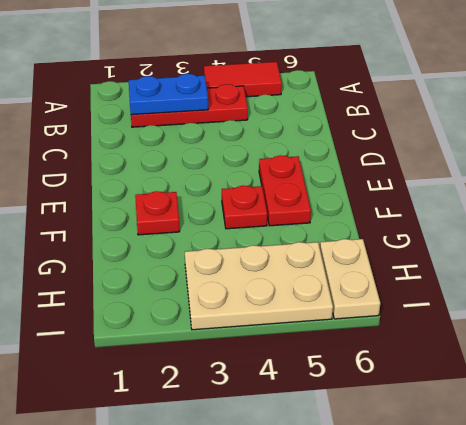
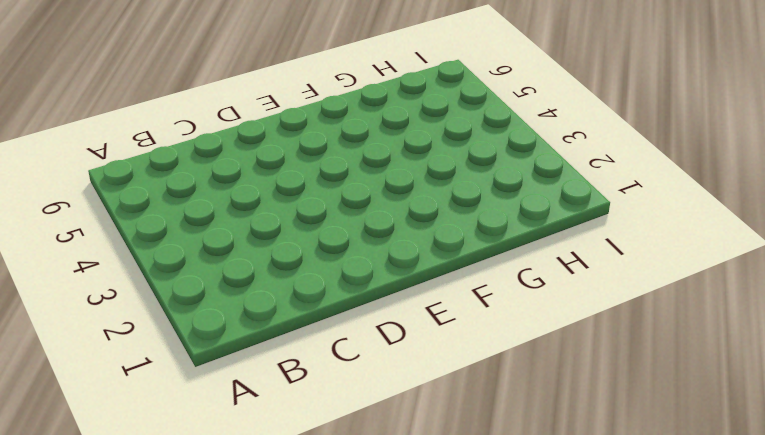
none -> red tile A4:A5 level 1
none -> red plate B2:B4 level 1

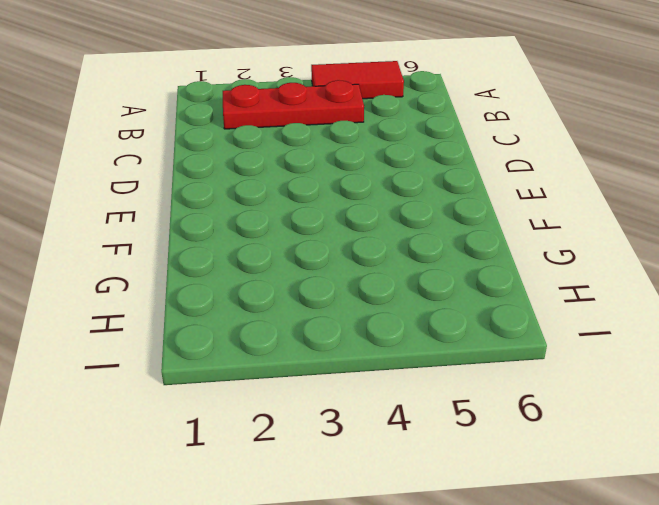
none -> red plate E5:F5 level 1
none -> red plate F2 level 1

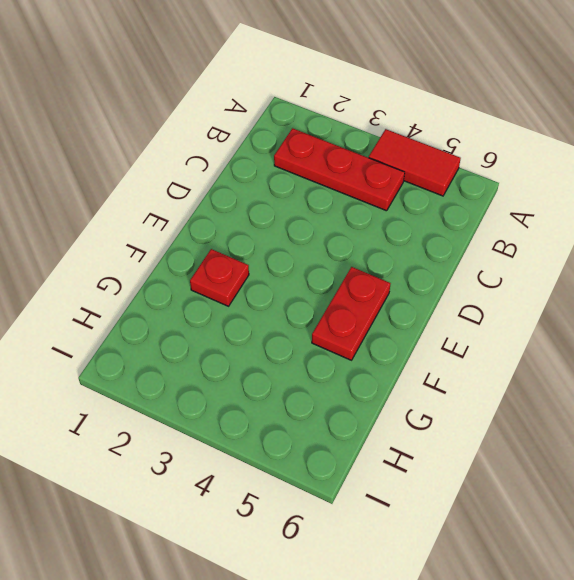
none -> red plate F4 level 1
none -> tan plate H3:I5 level 1

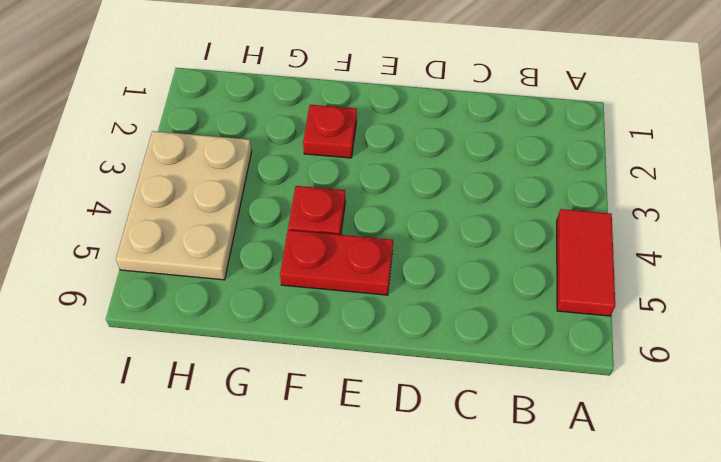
none -> red plate B2:B4 level 1
none -> tan plate H6:I6 level 1

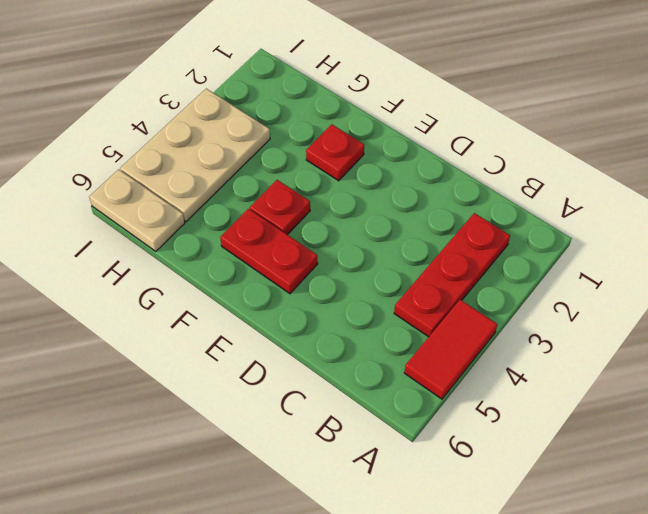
none -> blue plate B2:B3 level 2

